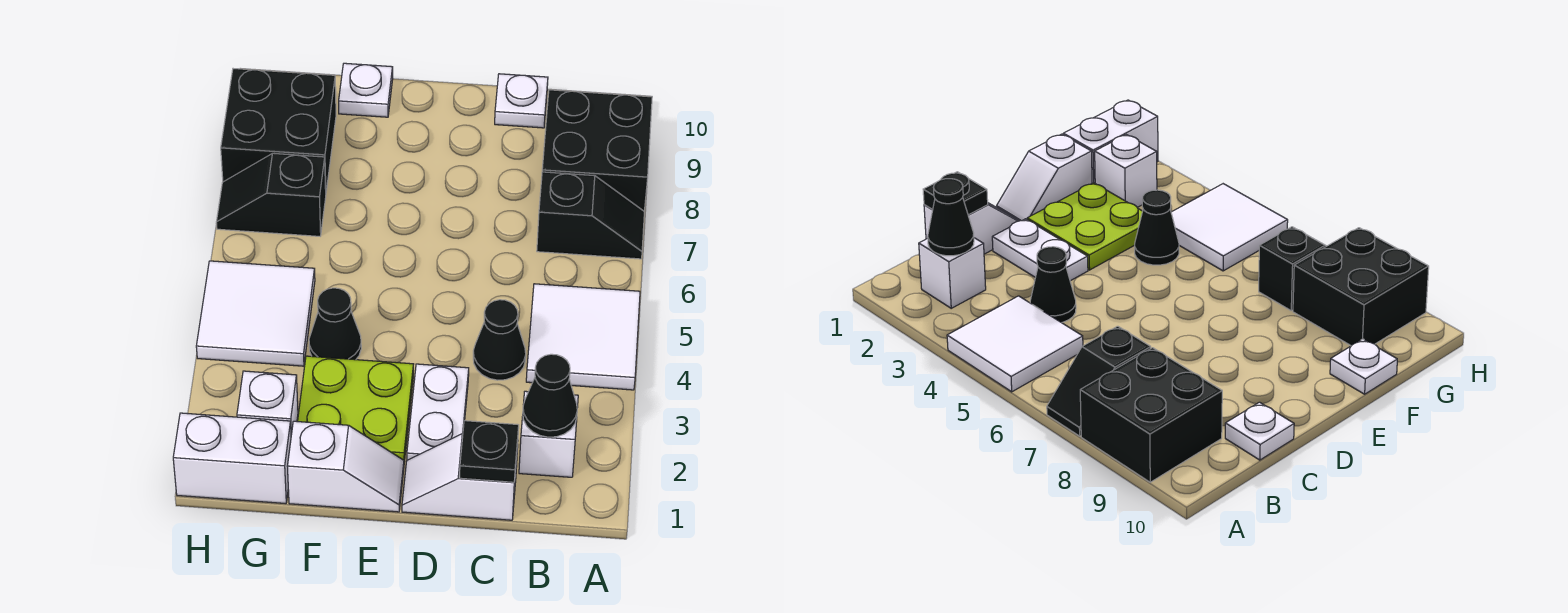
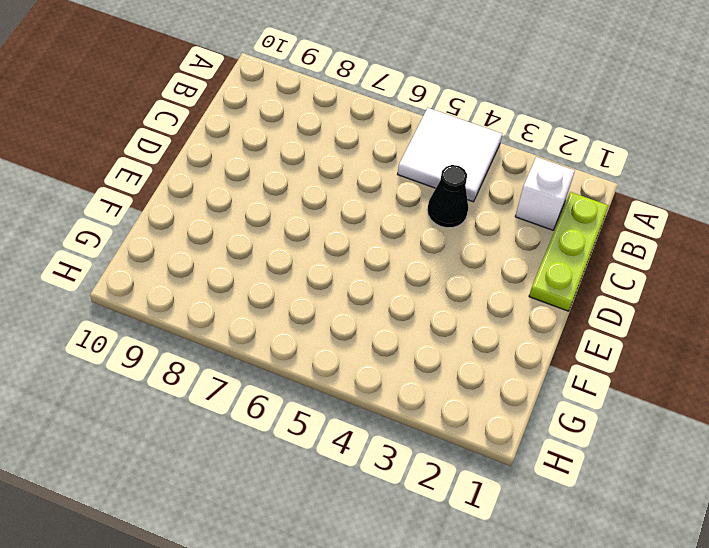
lime plate B1:D1 level 1 -> white slope C1:D1 level 1 top C
none -> black slope A7:B7 level 1 top B
none -> black brick A8:B9 level 1
none -> white plate C10 level 1

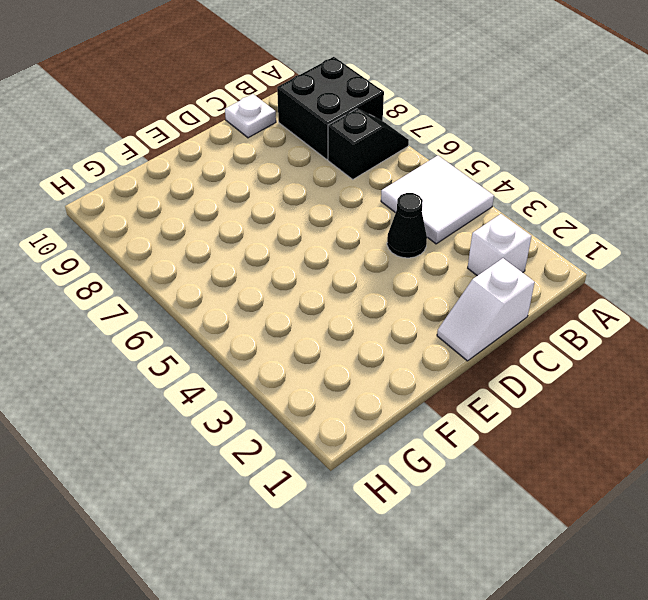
none -> white plate D2:D3 level 1
none -> white slope E1:F1 level 1 top F
none -> lime plate E2:F3 level 1

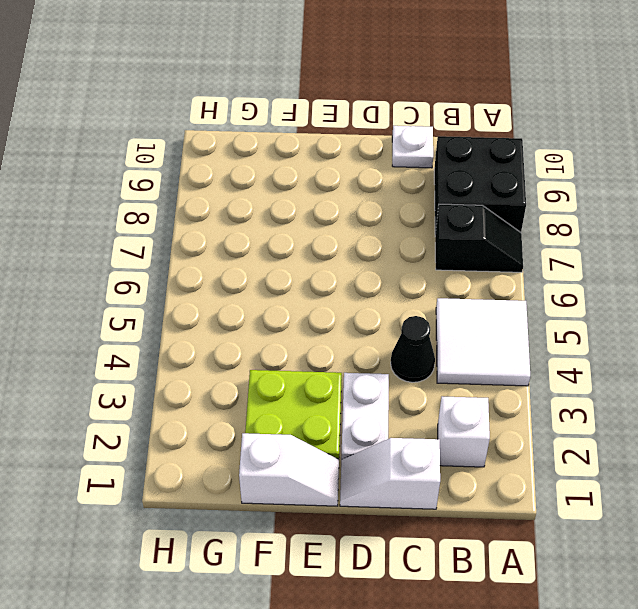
none -> black cone F4 level 1
none -> white plate F10 level 1
none -> white brick G1:H1 level 1

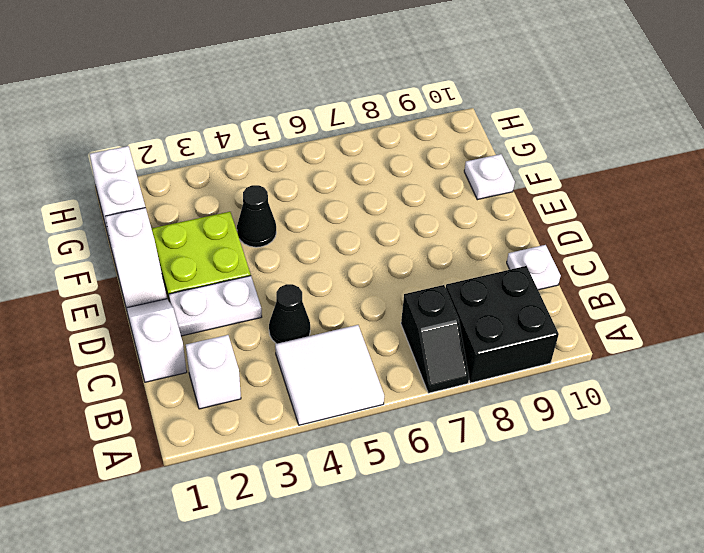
none -> white brick G2 level 1
none -> white tile G4:H5 level 1
none -> black slope G7:H7 level 1 top G

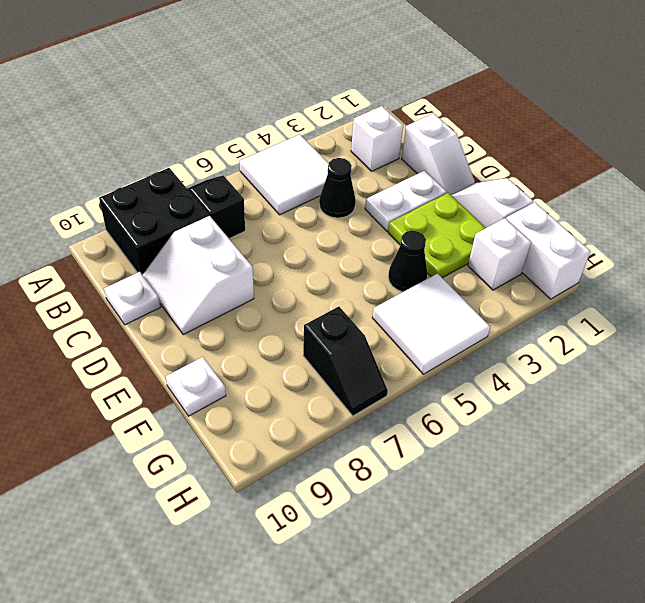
white slope C8:D9 level 1 top 8 -> none
none -> black brick G8:H9 level 1
none -> black cone B2 level 2
none -> black plate C1 level 2

